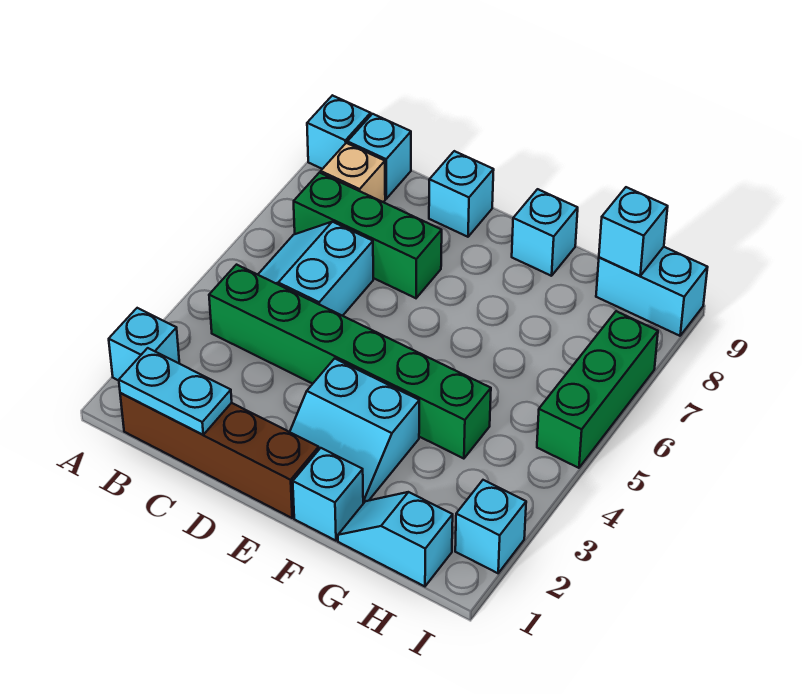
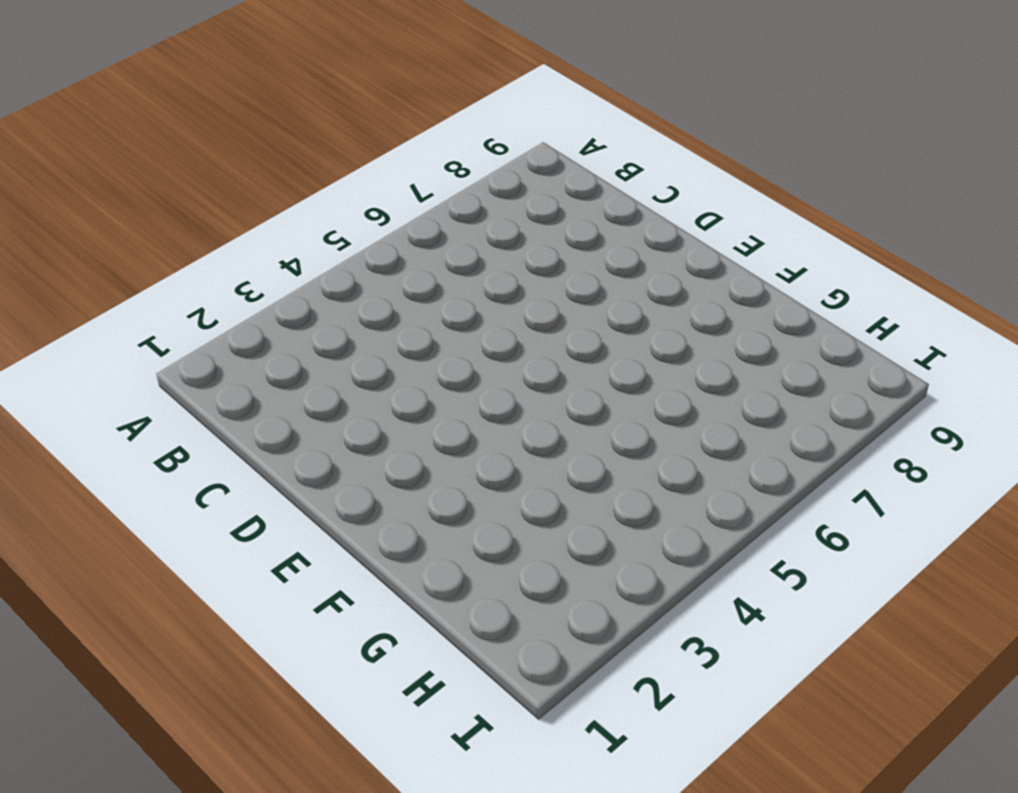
none -> cyan brick A2 level 1
none -> cyan brick A9 level 1
none -> brown brick B1:E1 level 1

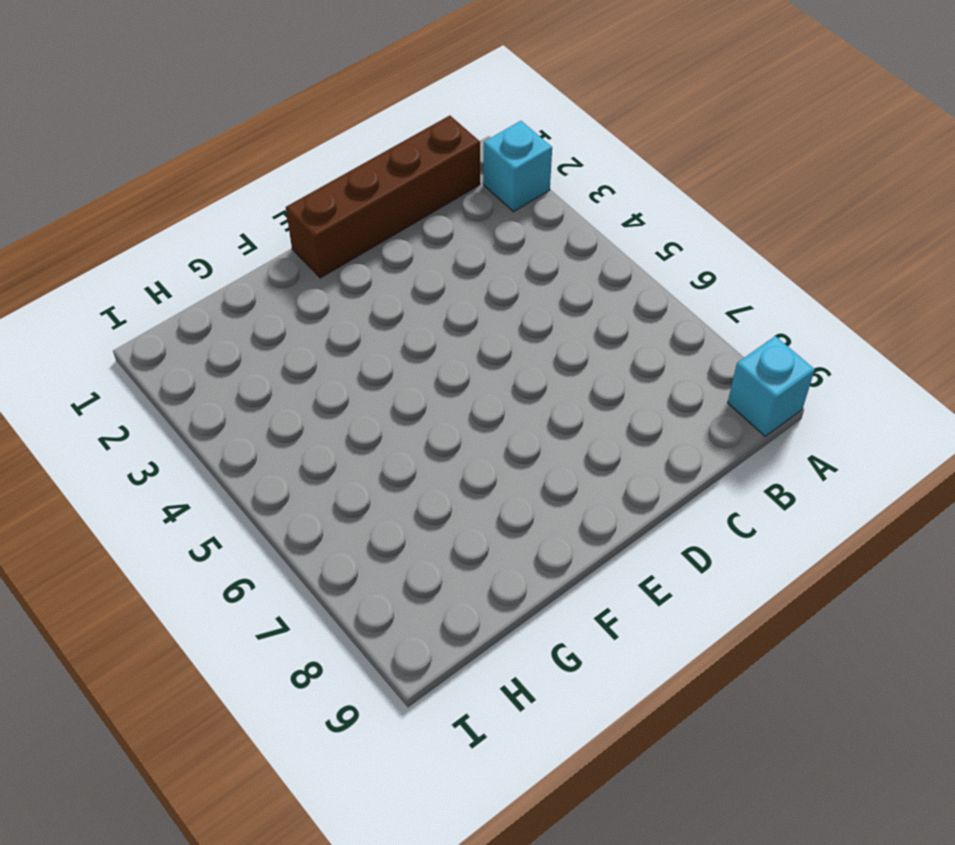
none -> green brick B4:G4 level 1
none -> cyan slope B5:C6 level 1 top C
none -> green brick B7:D7 level 1

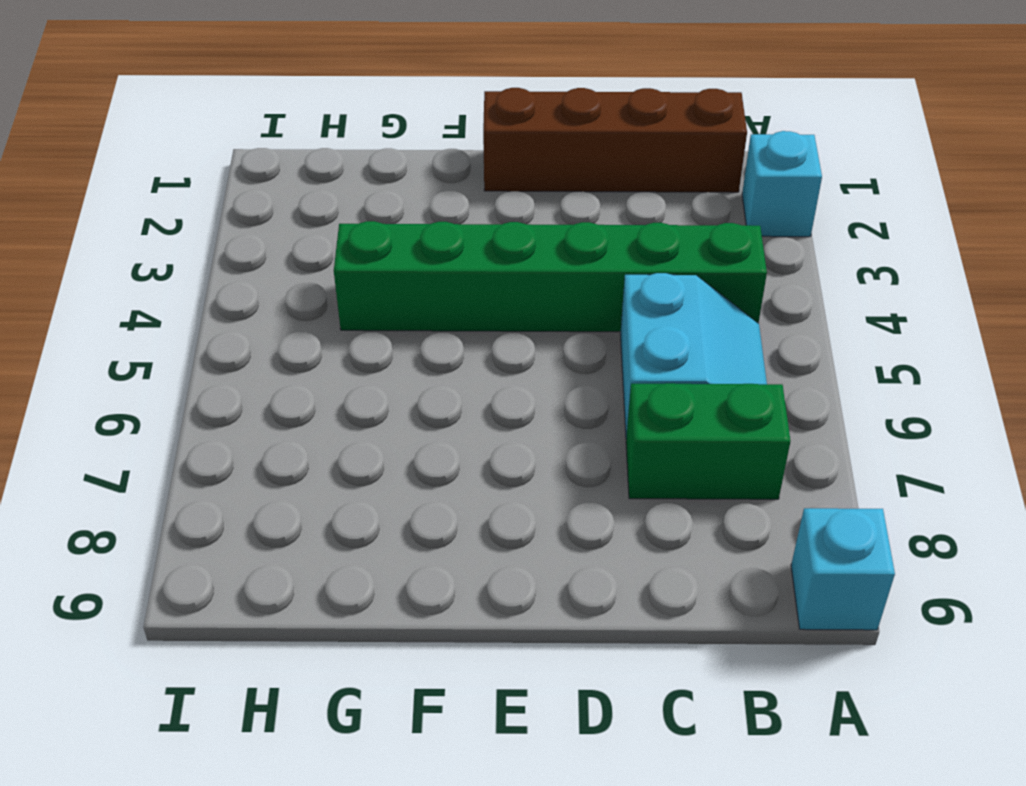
green brick B7:C7 level 1 -> green brick B7:D7 level 1
none -> tan brick B8 level 1
none -> cyan brick B9 level 1
none -> cyan brick D9 level 1

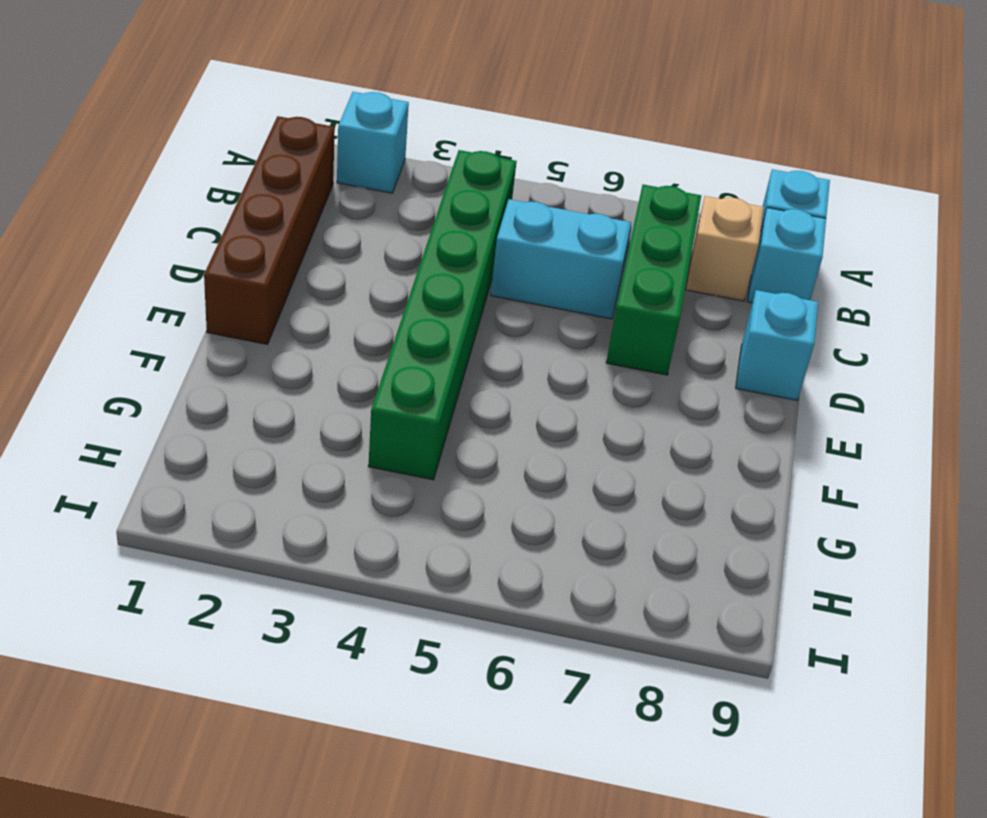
none -> cyan slope E2:F3 level 1 top 3
none -> cyan brick F1 level 1
none -> cyan brick F9 level 1

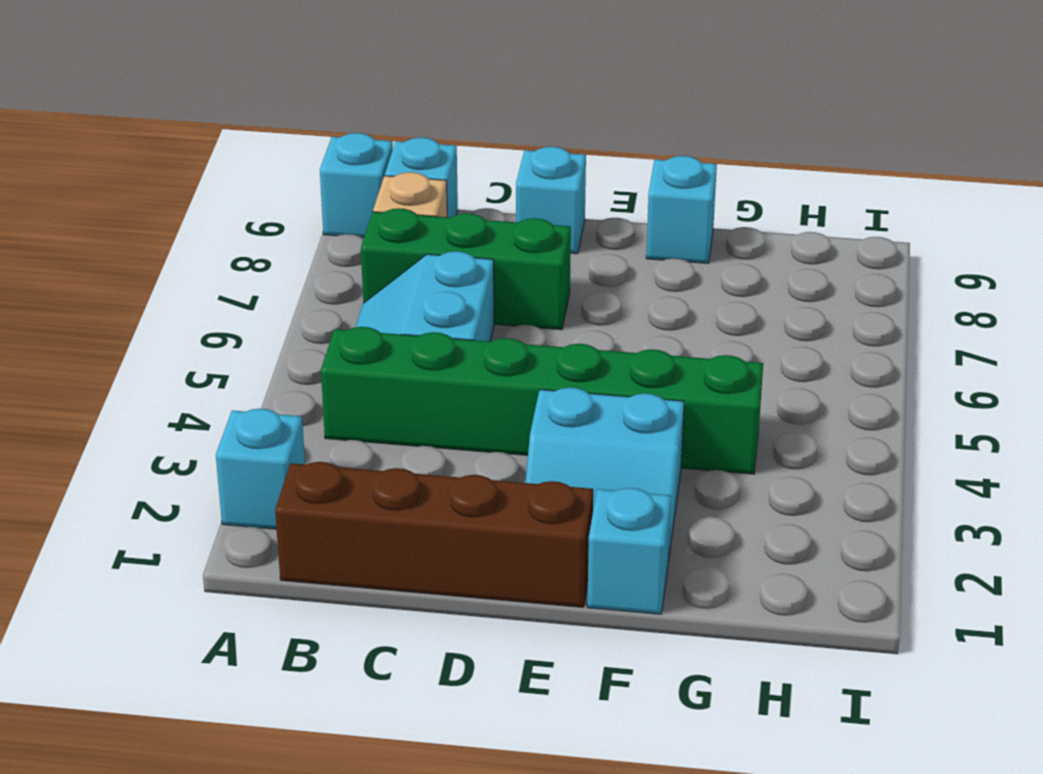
none -> cyan slope G1:H1 level 1 top H
none -> cyan brick H9:I9 level 1
none -> cyan brick I2 level 1

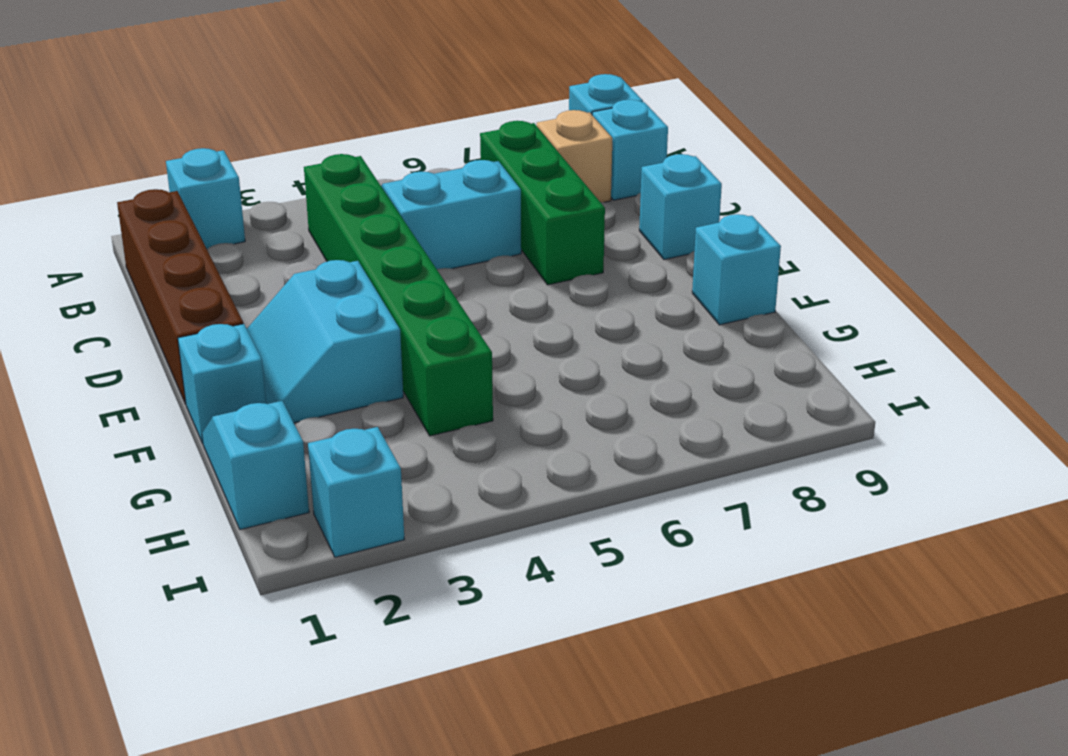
none -> cyan brick H9:I9 level 1
none -> green brick I5:I7 level 1
none -> cyan plate B1:C1 level 2

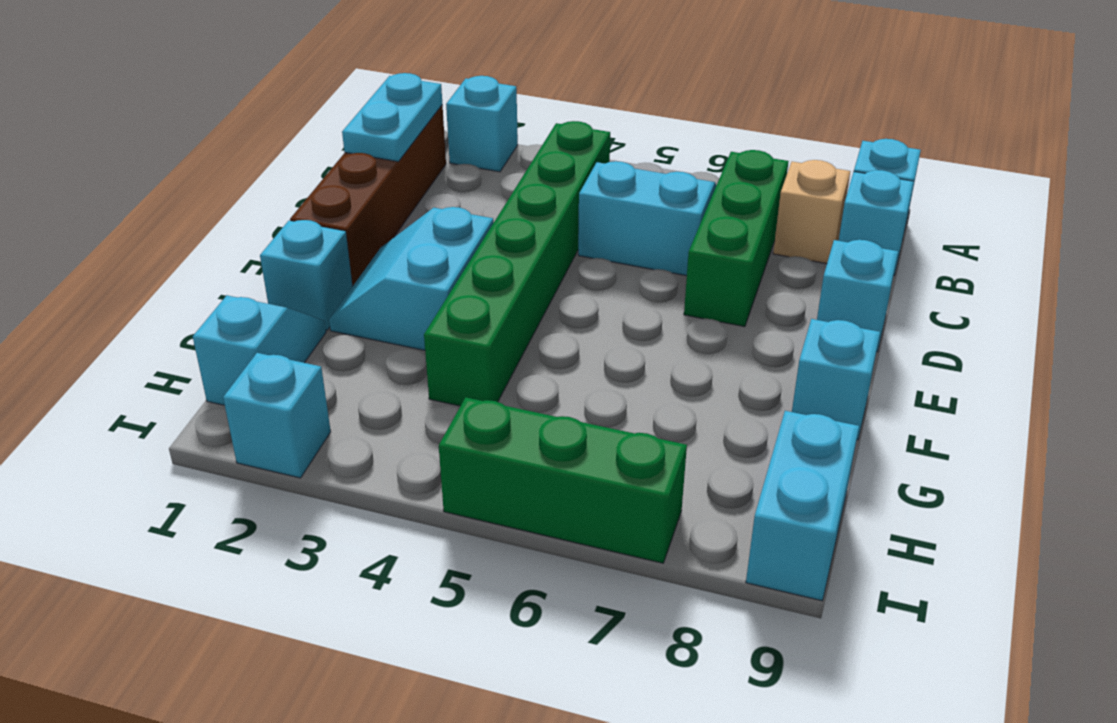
none -> cyan brick H9 level 2

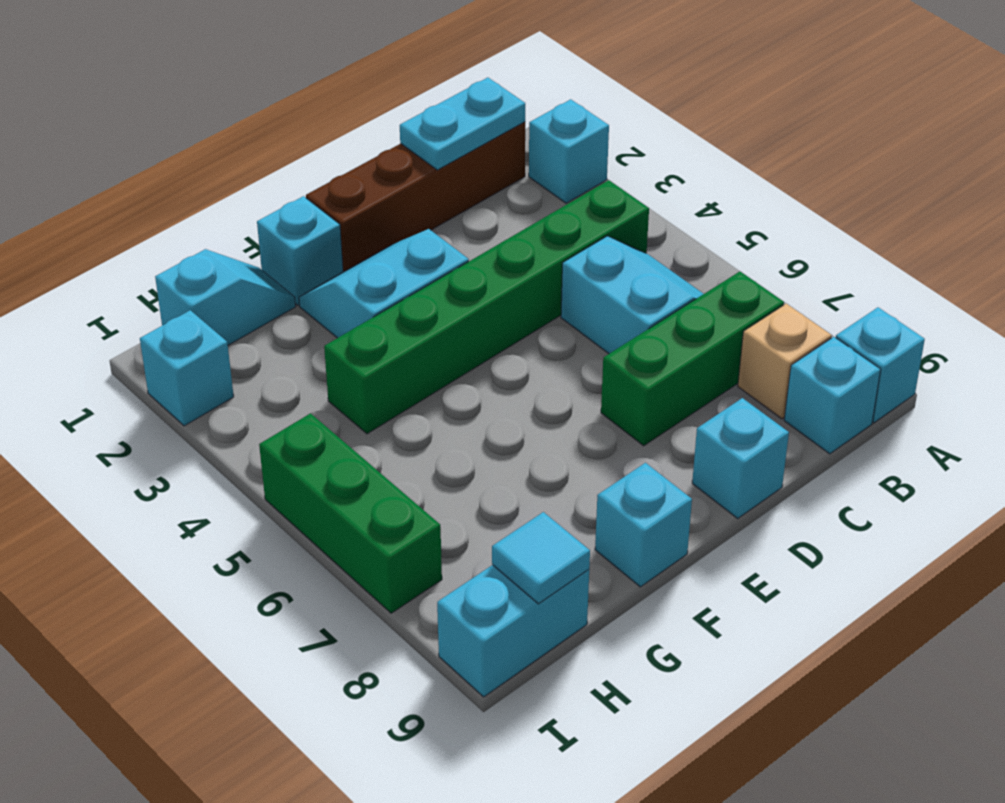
cyan tile H9 level 2 -> cyan brick H9 level 2

